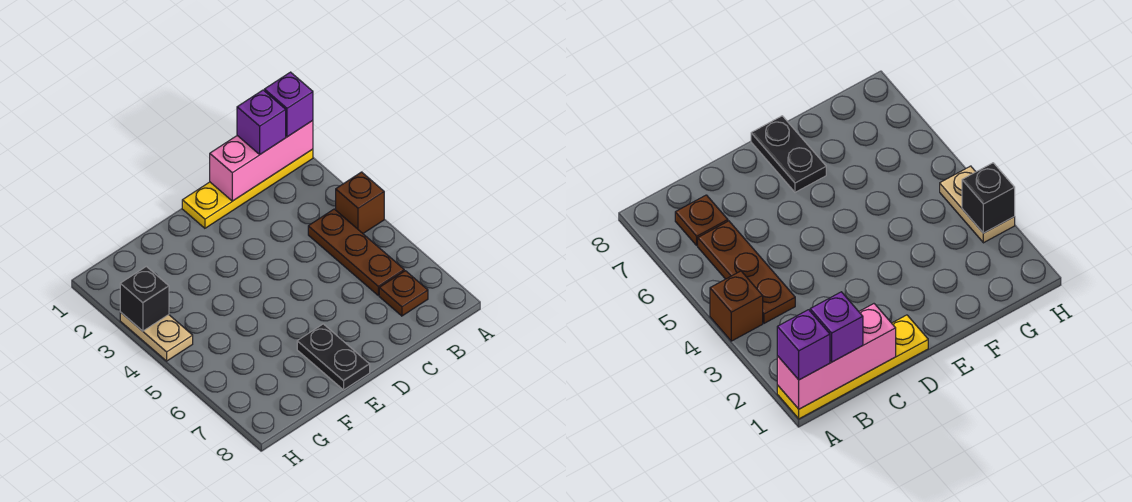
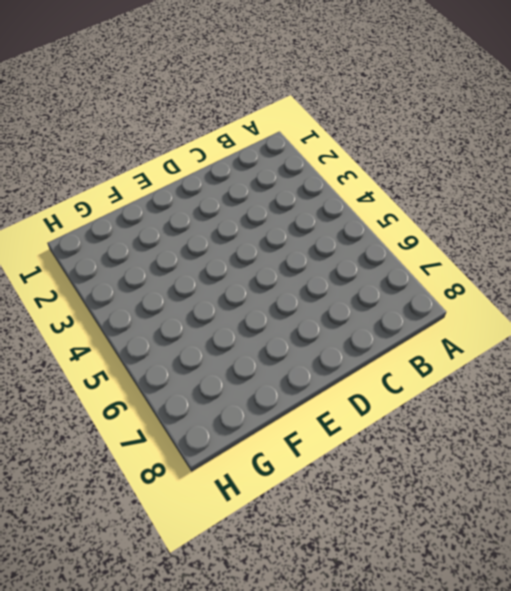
none -> yellow plate A1:D1 level 1
none -> brown brick A4 level 1

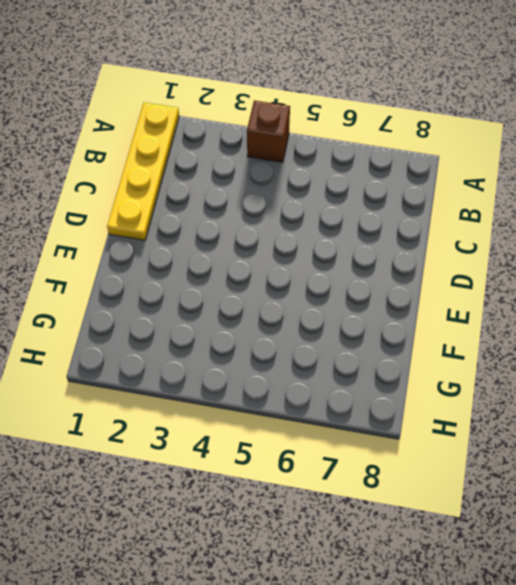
none -> brown plate B4:B6 level 1
none -> brown plate B7 level 1

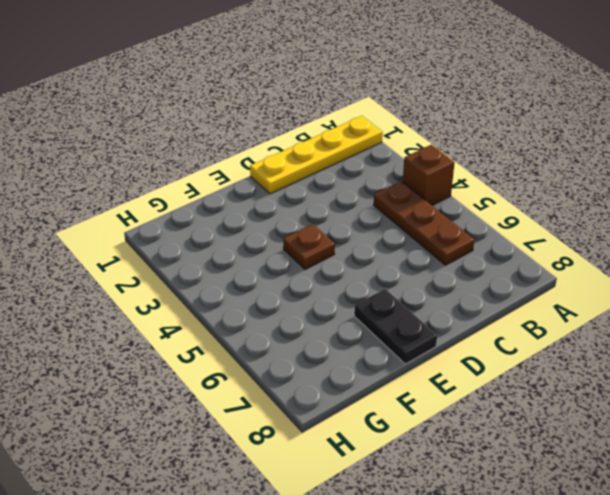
brown plate E4 level 1 -> brown plate B7 level 1
none -> tan plate H3:H4 level 1
none -> pink brick A1:C1 level 2

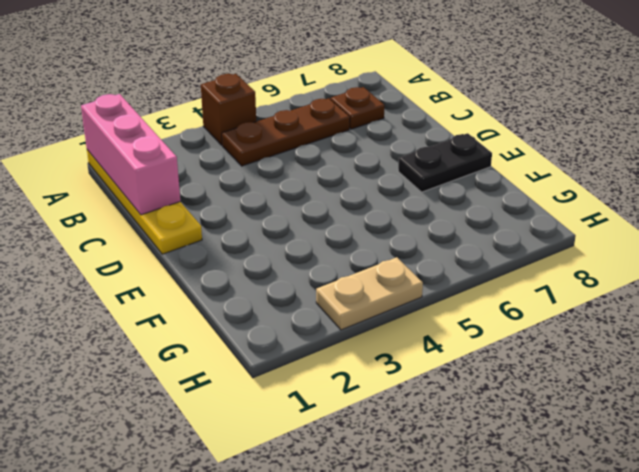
none -> black brick H3 level 2
none -> purple brick A1 level 3

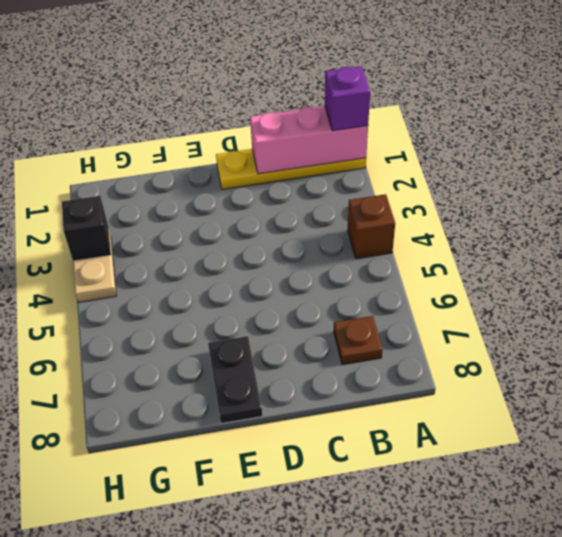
none -> brown plate B4:B6 level 1
none -> purple brick B1 level 3

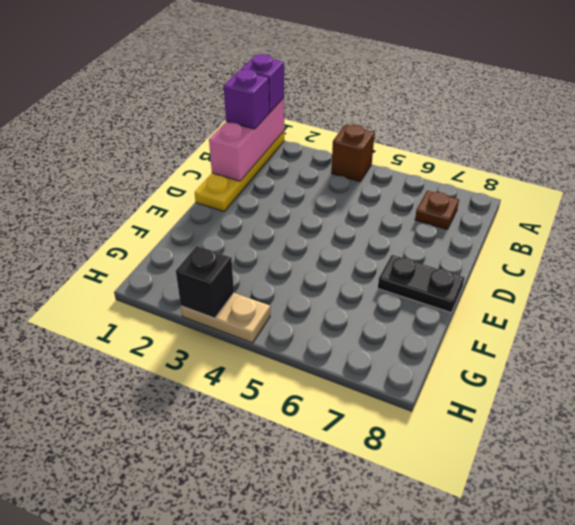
none -> brown plate B4:B6 level 1

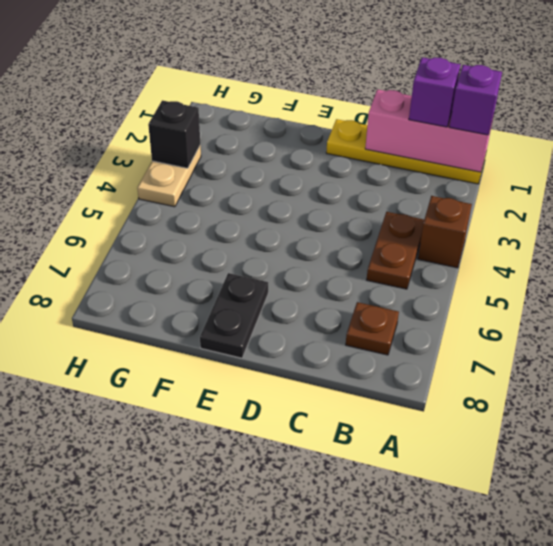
brown plate B4:B5 level 1 -> brown plate B4:B6 level 1

